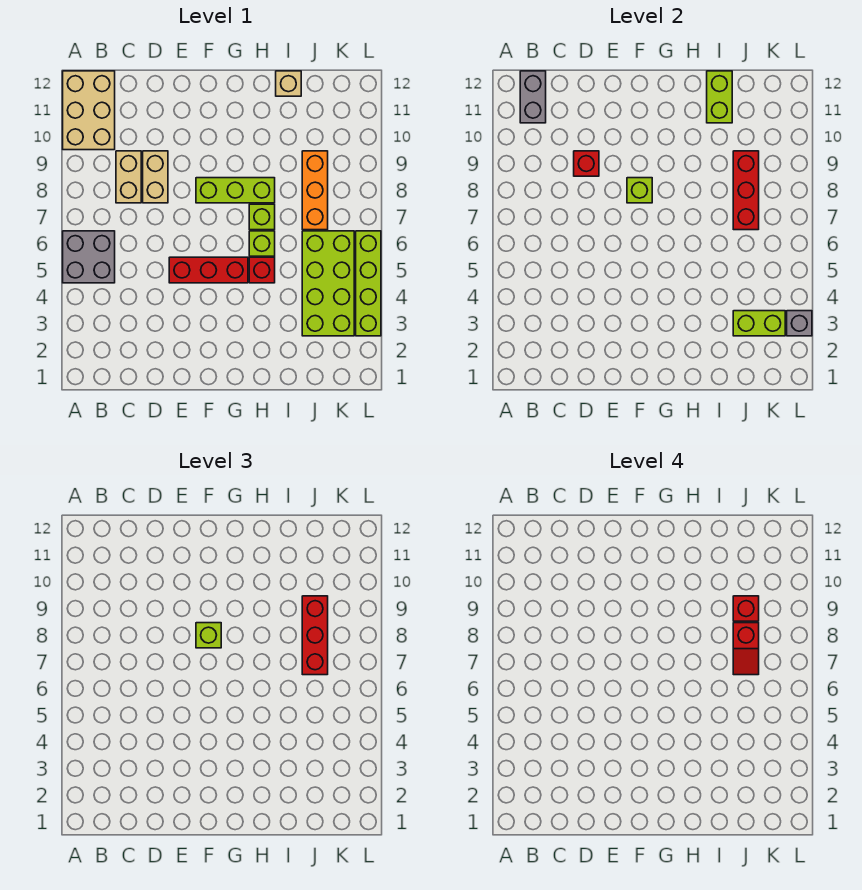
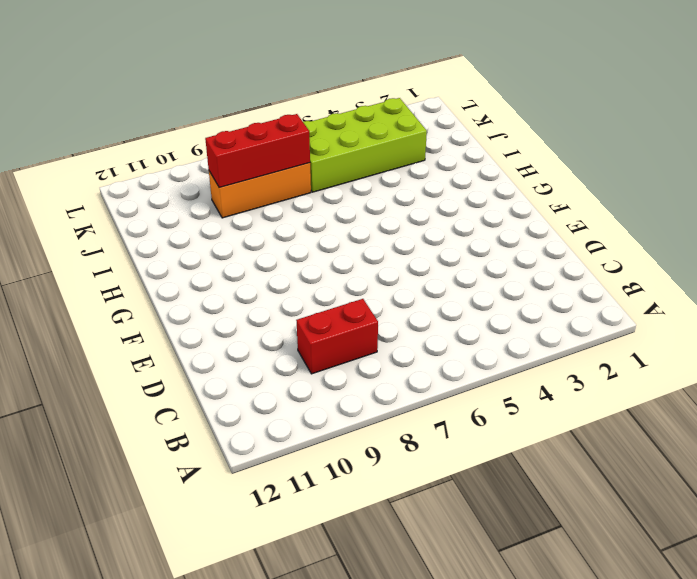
red brick C8:C9 level 1 -> tan brick C8:C9 level 1
none -> grey brick A5:B6 level 1
none -> tan brick A10:B12 level 1
none -> tan brick D8:D9 level 1

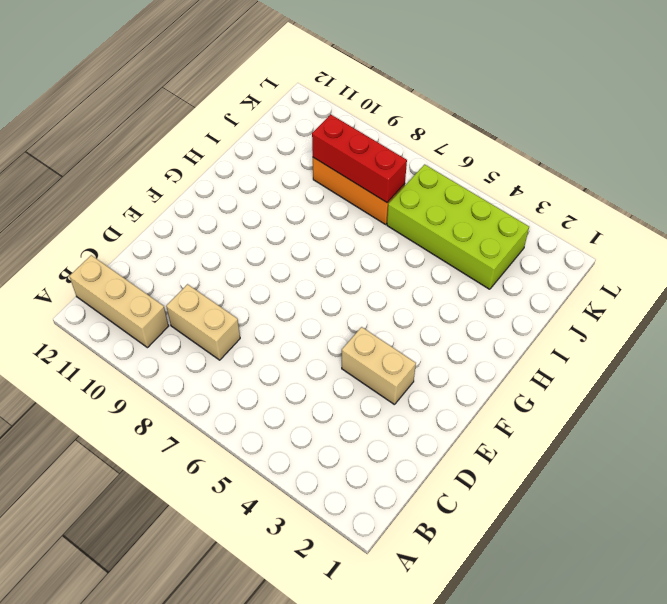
tan brick B10:B12 level 1 -> tan brick A10:B12 level 1
tan brick E3:E4 level 1 -> tan brick D8:D9 level 1
none -> grey brick A5:B6 level 1
none -> red brick E5:G5 level 1
none -> lime brick F8:H8 level 1

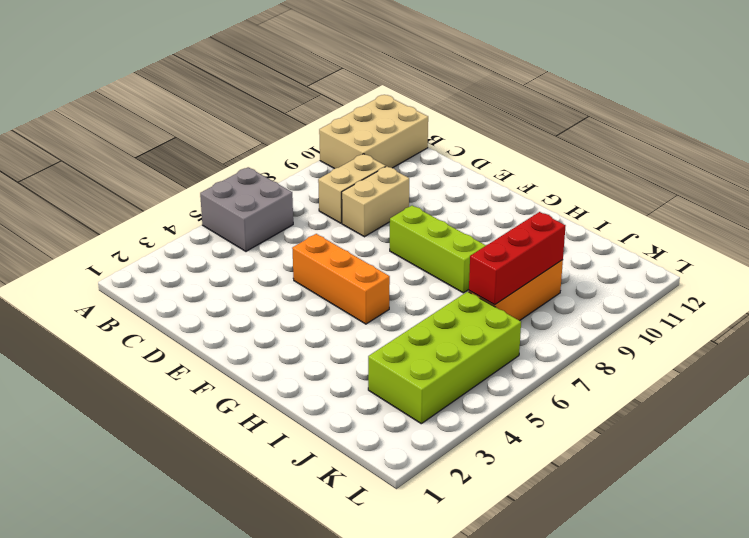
orange brick E5:G5 level 1 -> red brick E5:G5 level 1
none -> red brick H5 level 1
none -> lime brick H6 level 1
none -> lime brick H7 level 1

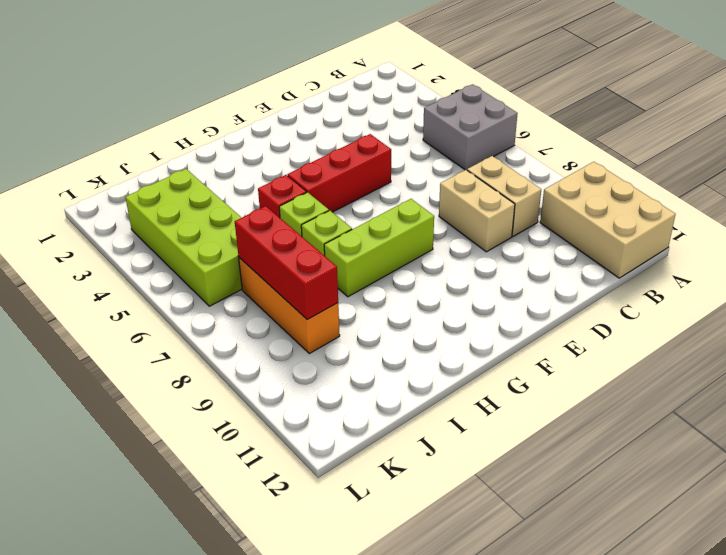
none -> tan brick I12 level 1
none -> lime brick L3:L6 level 1
none -> grey brick B11:B12 level 2

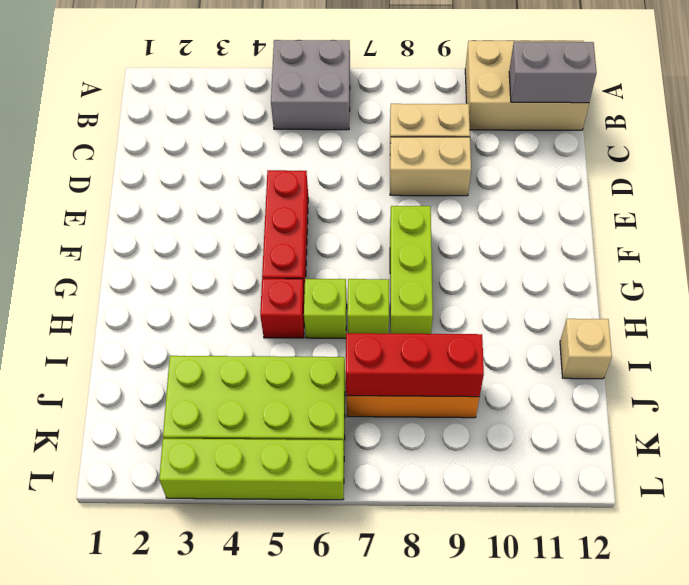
none -> red brick D9 level 2
none -> lime brick F8 level 2
none -> lime brick I11:I12 level 2

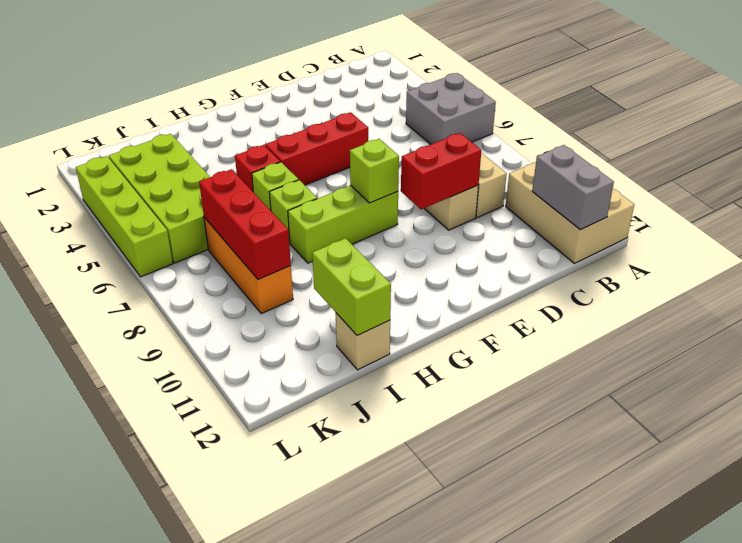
red brick D9:E9 level 2 -> red brick D9 level 2
none -> lime brick J3:K3 level 2
none -> grey brick L3 level 2
none -> lime brick F8 level 3

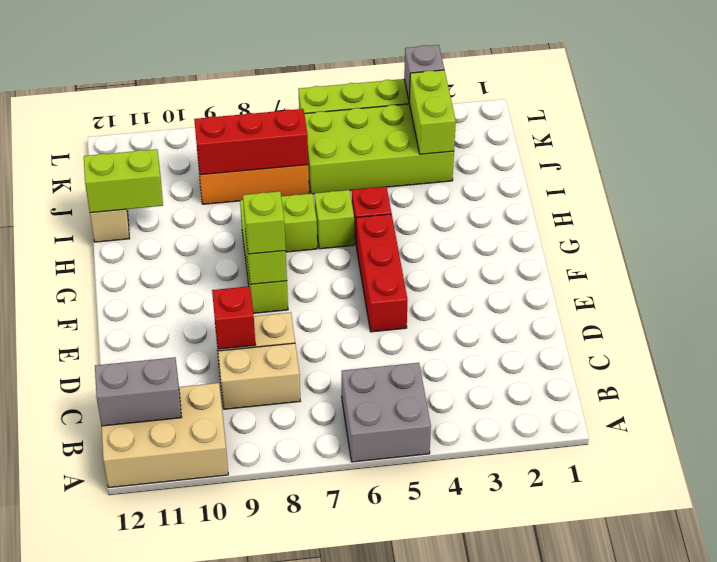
none -> red brick J7:J9 level 3
none -> red slope J7:J8 level 4 top 8
none -> red brick J9 level 4

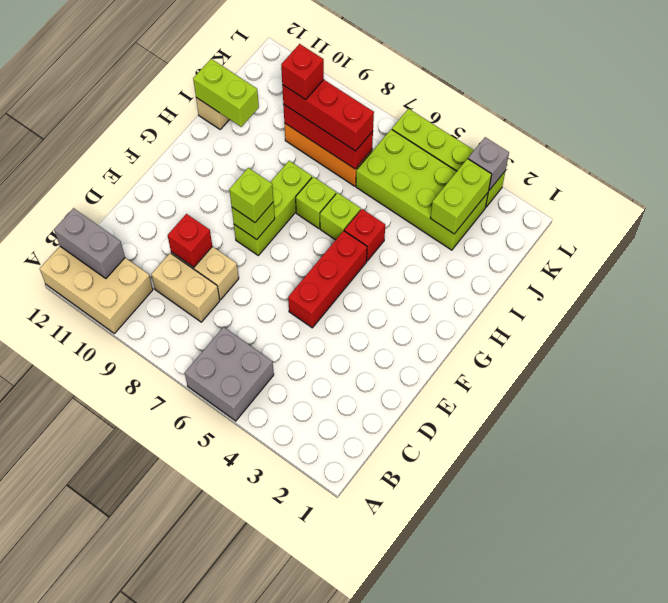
none -> red slope J7:J8 level 4 top 8

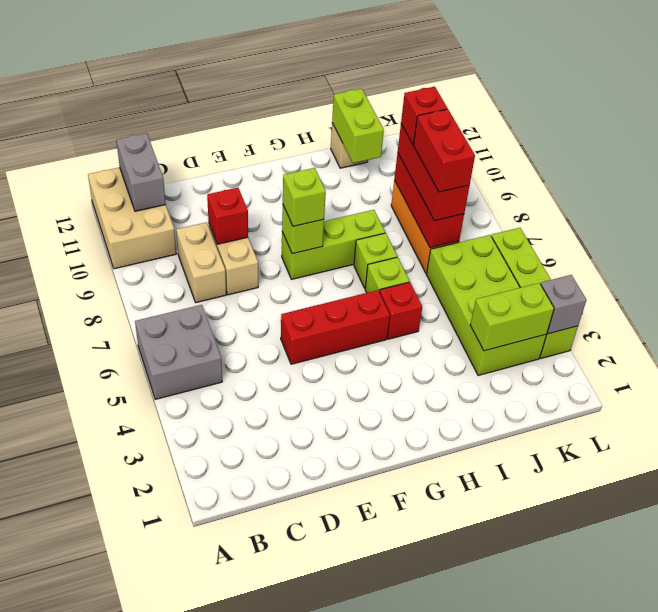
red brick J7:J8 level 4 -> red slope J7:J8 level 4 top 8

